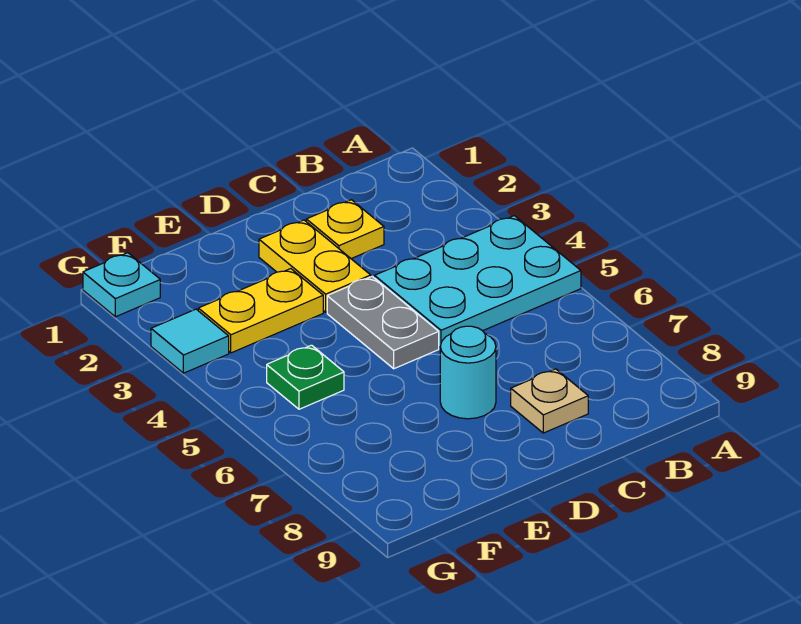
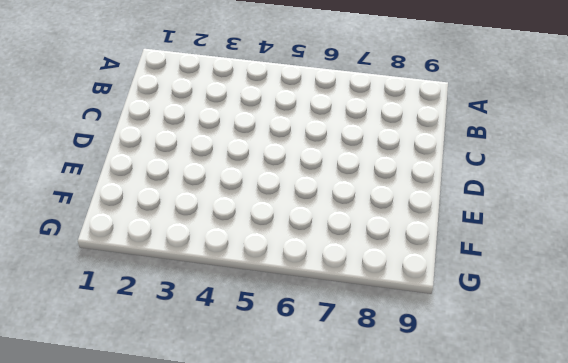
none -> cyan plate A4:C5 level 1
none -> yellow plate C2 level 1

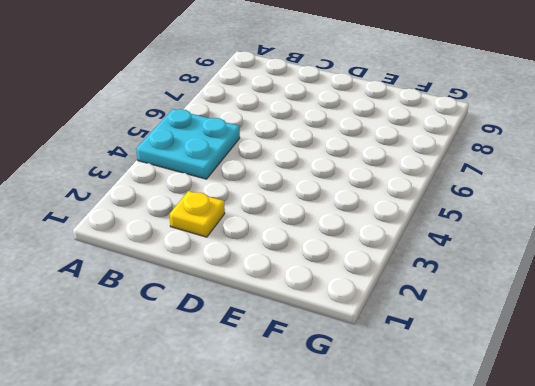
cyan plate A4:B5 level 1 -> cyan plate A4:C5 level 1
none -> tan plate C8 level 1
none -> yellow plate D2:D3 level 1

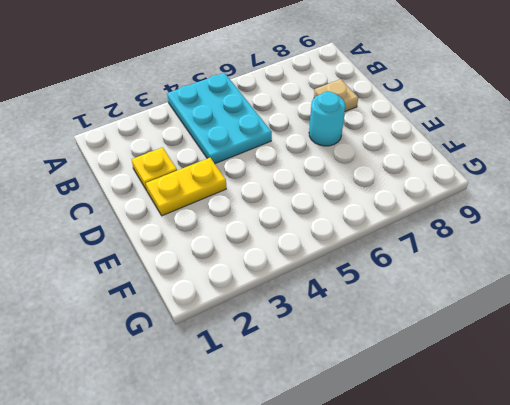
none -> grey plate D4:D5 level 1
none -> yellow plate E3:F3 level 1

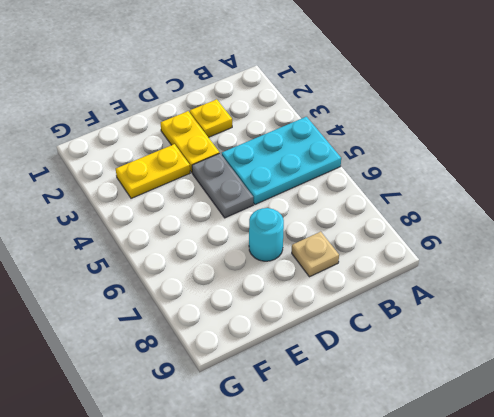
none -> green plate F5 level 1
none -> cyan plate G1 level 1

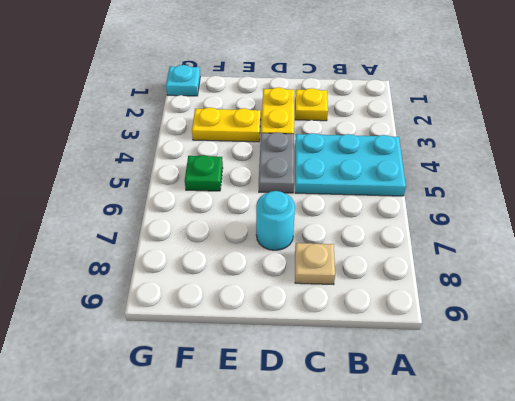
none -> cyan tile G3 level 1

